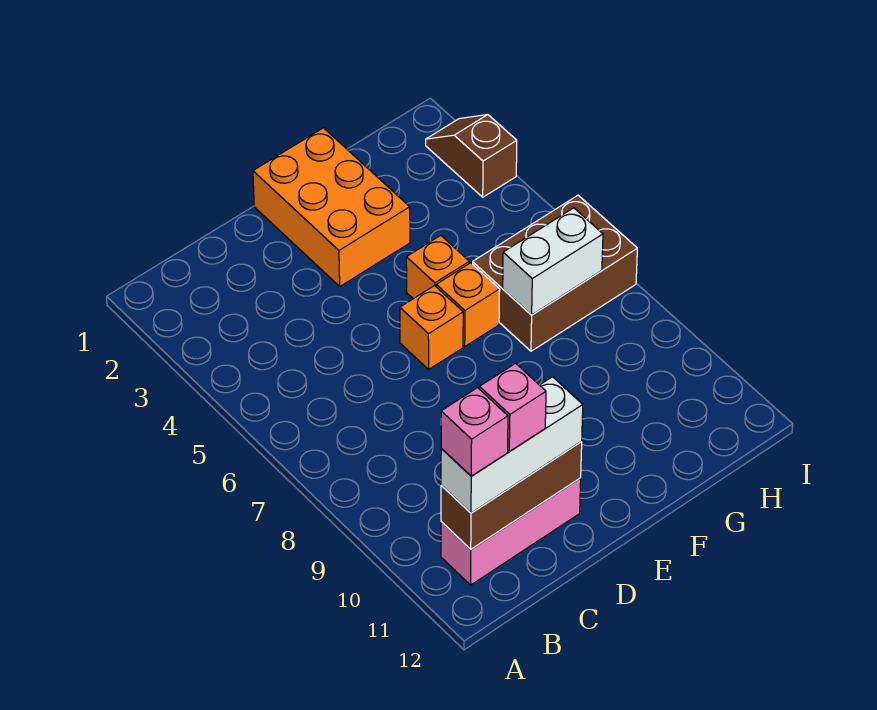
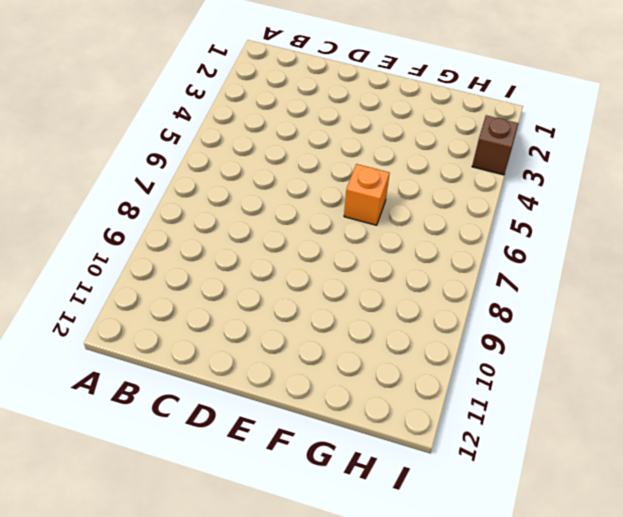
none -> pink brick B11:D11 level 1
none -> orange brick E1:F3 level 1
none -> orange brick E6 level 1

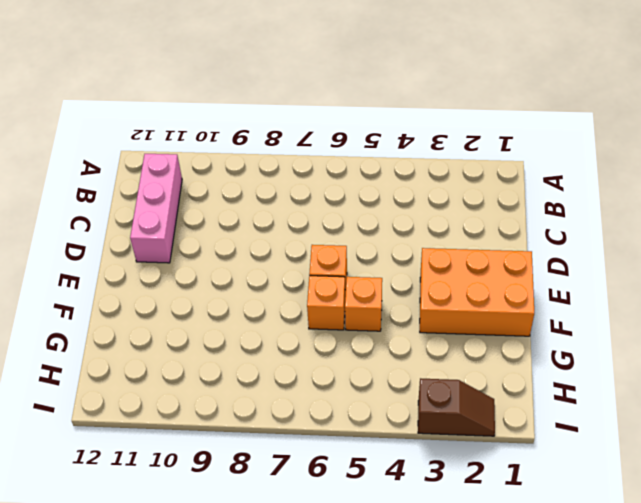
none -> brown brick G6:I7 level 1
none -> brown brick B11:D11 level 2
none -> white brick G7:H7 level 2

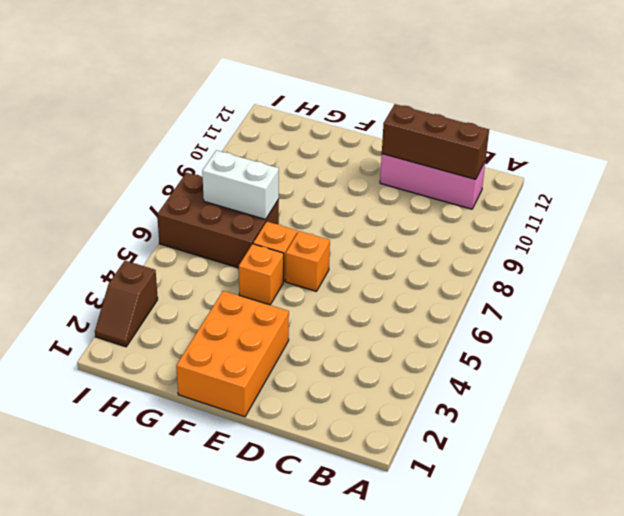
none -> white brick B11:D11 level 3
none -> pink brick B11 level 4
none -> pink brick C11 level 4

